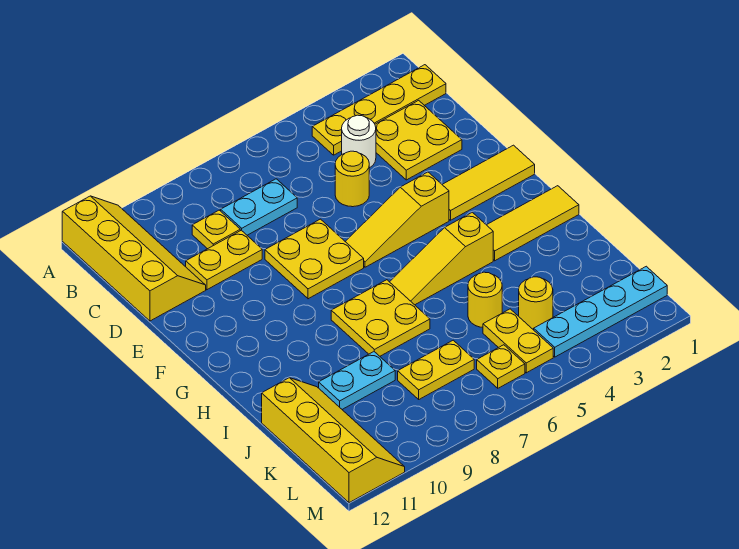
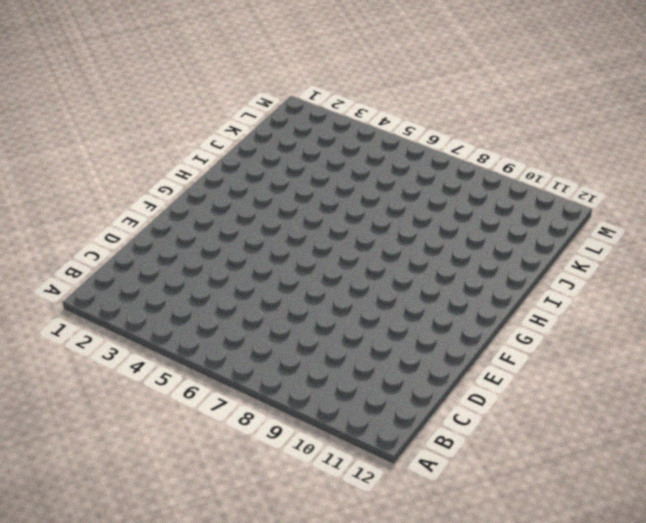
none -> yellow slope A11:D12 level 1 top 12
none -> yellow plate B1:B4 level 1
none -> yellow plate C2:D3 level 1

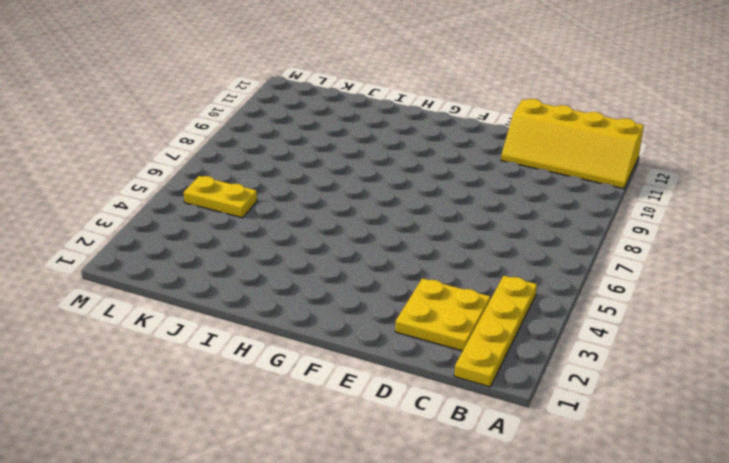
none -> white round brick C4 level 1
none -> cyan plate C7:C8 level 1
none -> yellow plate C9 level 1

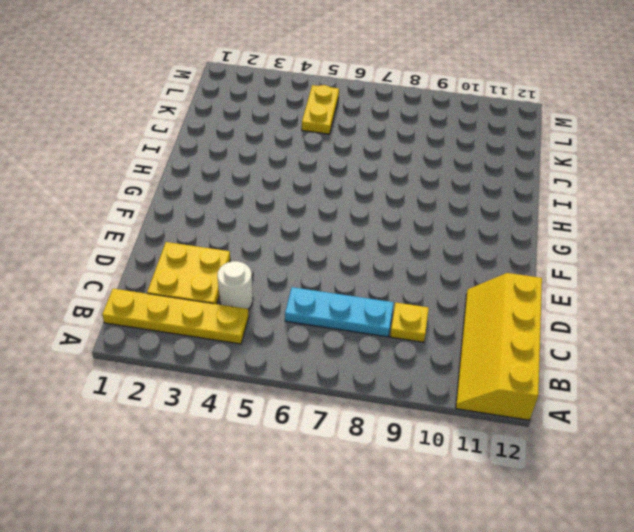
cyan plate C6:C8 level 1 -> cyan plate C7:C8 level 1
none -> yellow round brick D5 level 1
none -> yellow plate D9:D10 level 1
none -> yellow plate E7:F8 level 1

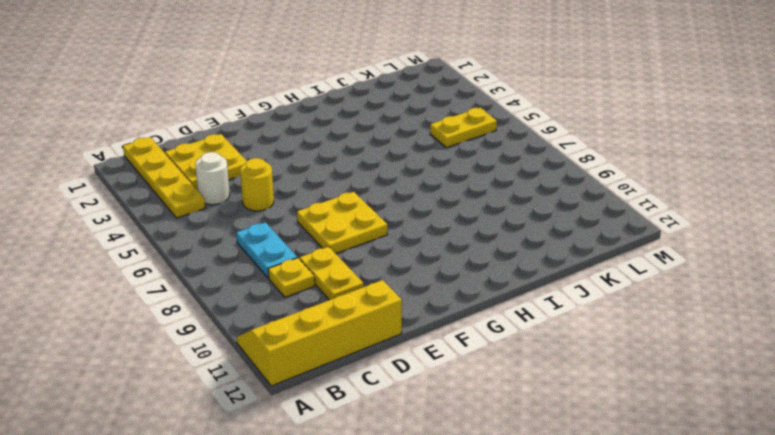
none -> yellow tile F1:F3 level 1
none -> yellow slope F4:F6 level 1 top 4
none -> yellow tile H1:H3 level 1

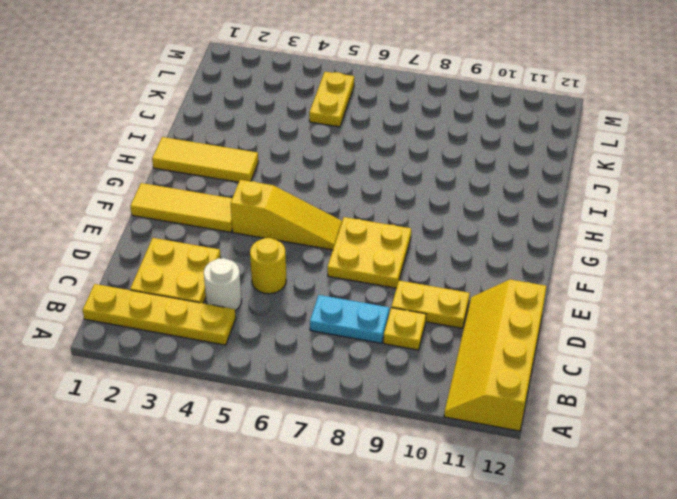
none -> yellow slope H4:H6 level 1 top 4
none -> yellow plate H7:I8 level 1
none -> yellow round brick J5 level 1

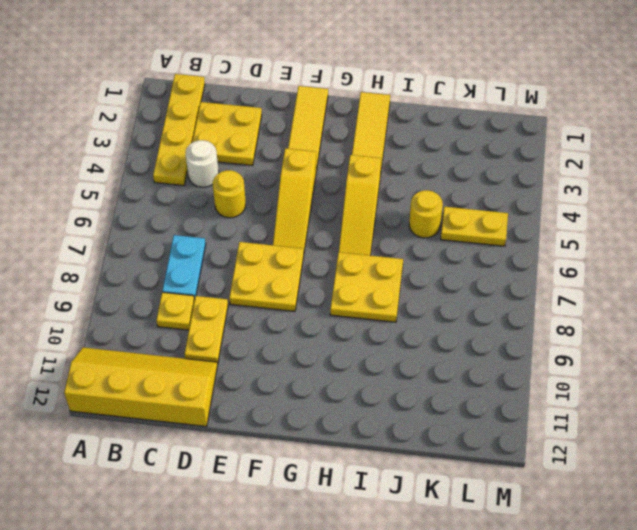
none -> cyan plate J9:J10 level 1
none -> yellow slope J11:M12 level 1 top 12
none -> yellow round brick K4 level 1

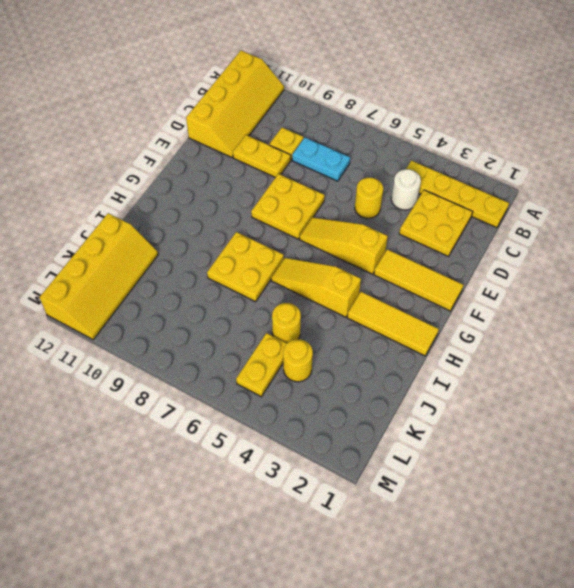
none -> cyan plate J9:J10 level 1
none -> yellow plate K7:K8 level 1
none -> cyan plate L1:L4 level 1

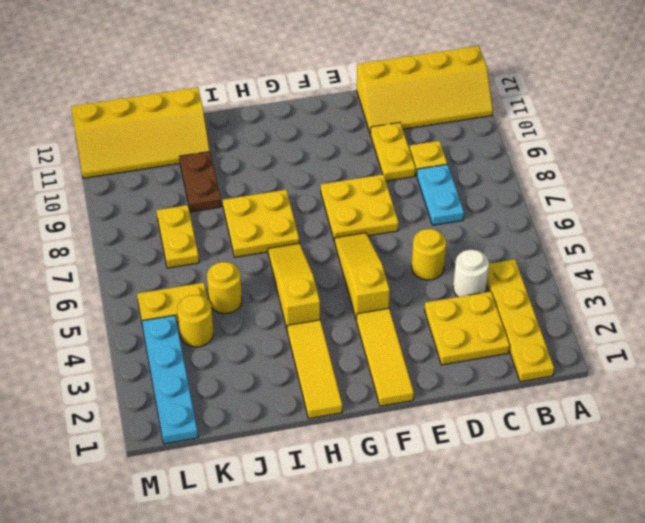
brown plate J9:J10 level 1 -> cyan plate J9:J10 level 1
none -> yellow plate L6 level 1

